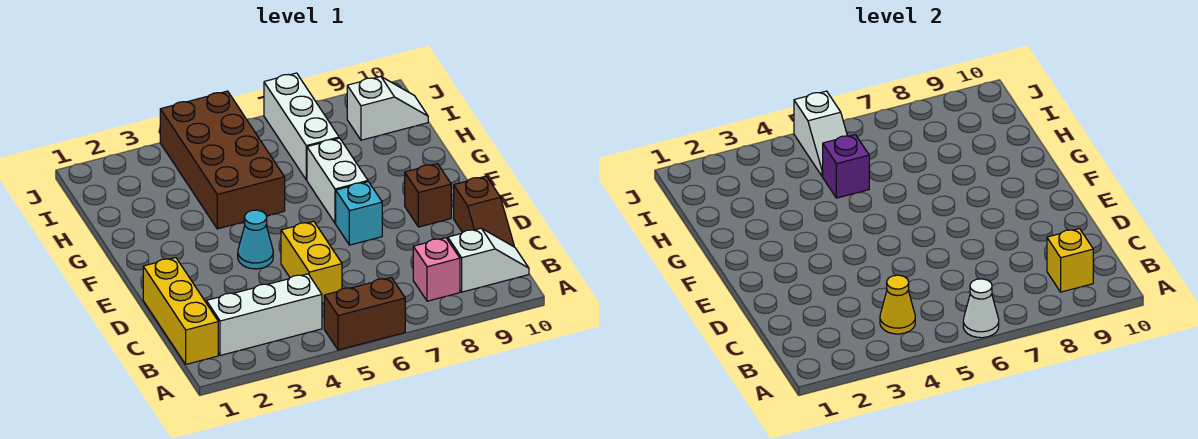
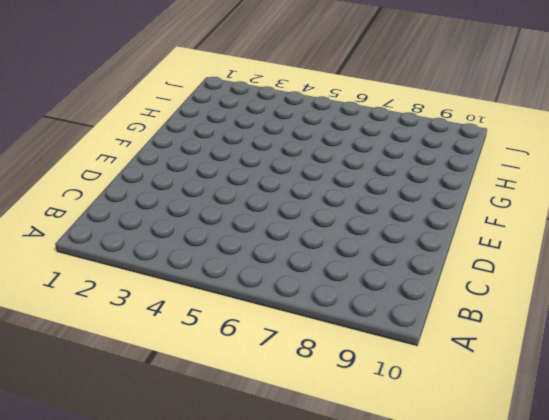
none -> brown brick A5:A6 level 1
none -> yellow brick B1:D1 level 1
none -> white brick B2:B4 level 1

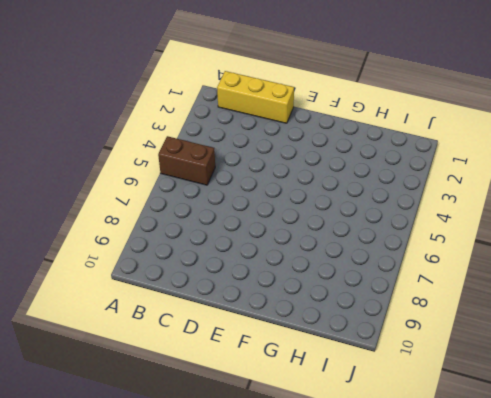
brown brick A5:B5 level 1 -> brown brick A5:A6 level 1
none -> white brick B2:B4 level 1
none -> pink brick B8 level 1
none -> white slope B9:B10 level 1 top 9

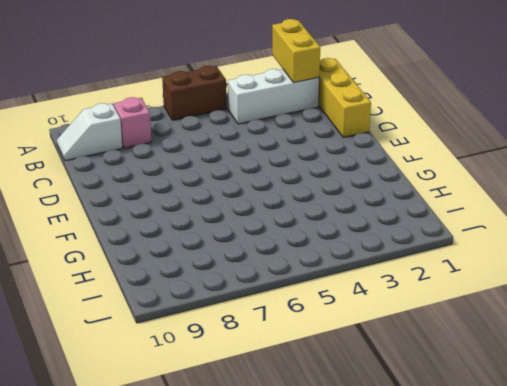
yellow brick A2:B2 level 2 -> yellow brick C5:D5 level 1
none -> brown slope C10:D10 level 1 top D
none -> cyan cone E4 level 1
none -> cyan brick E7 level 1

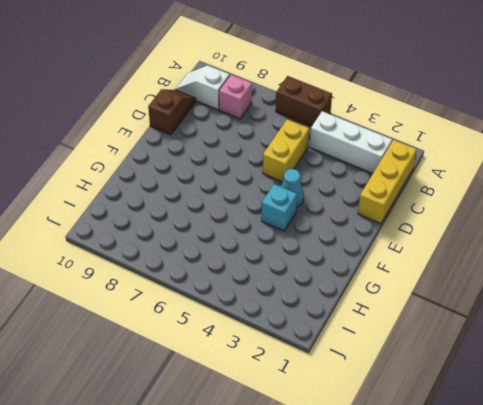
cyan brick F4 level 1 -> cyan brick E7 level 1
none -> brown brick E9 level 1
none -> white brick F7:G7 level 1
none -> brown brick G4:J5 level 1

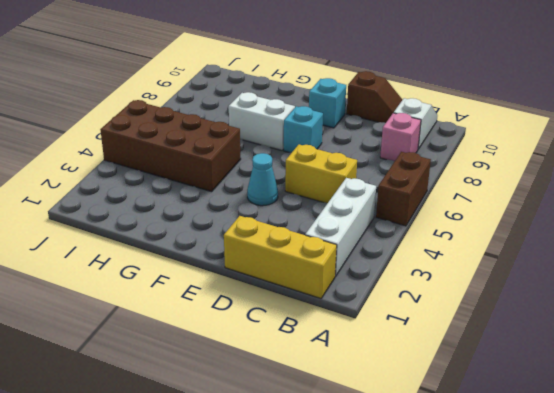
cyan brick E9 level 1 -> brown brick E9 level 1
none -> white brick H7:J7 level 1
none -> white slope I9:I10 level 1 top 9
none -> white cone A6 level 2

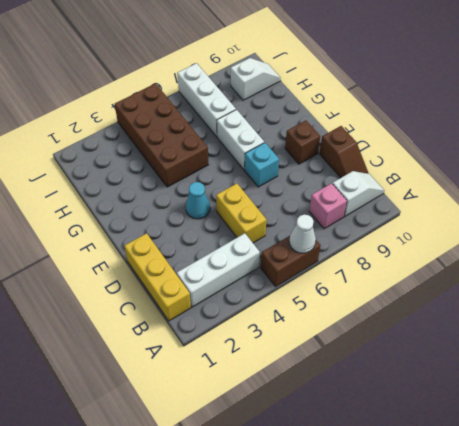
none -> yellow cone B4 level 2
none -> yellow brick B9 level 2
none -> purple brick H5 level 2

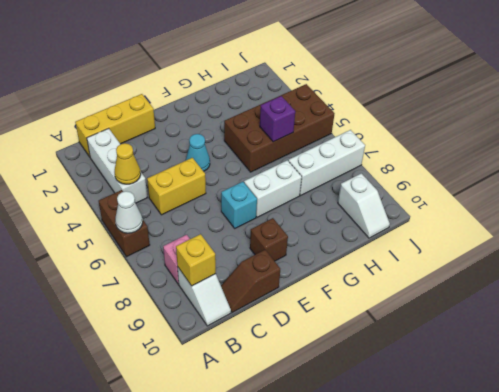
none -> white slope I5:J5 level 2 top J

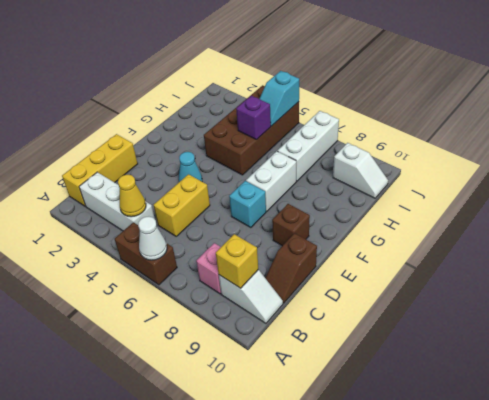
cyan slope I5:J5 level 2 top J -> white slope I5:J5 level 2 top J

